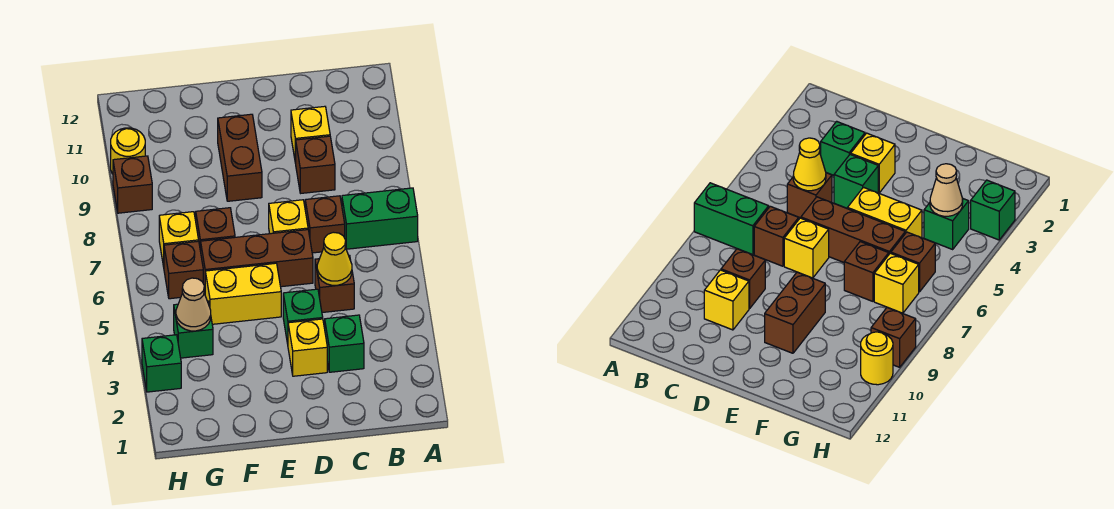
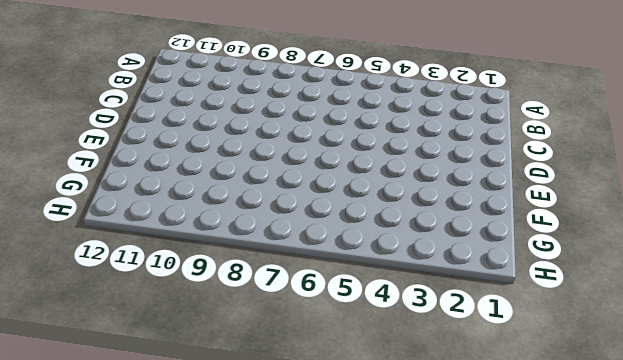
none -> green brick A7:B7 level 1
none -> green brick C3 level 1
none -> brown brick C5 level 1

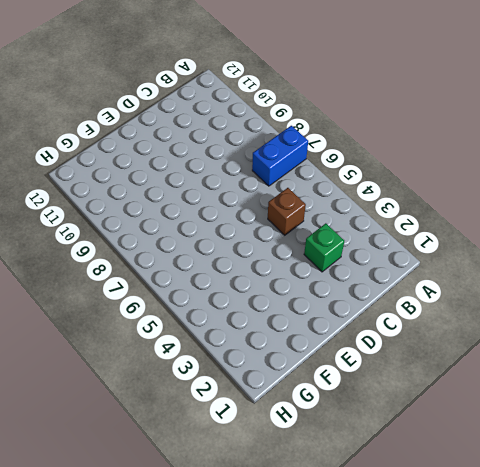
blue brick A7:B7 level 1 -> green brick A7:B7 level 1
none -> brown brick C7 level 1
none -> brown brick C9 level 1
none -> yellow brick C10 level 1

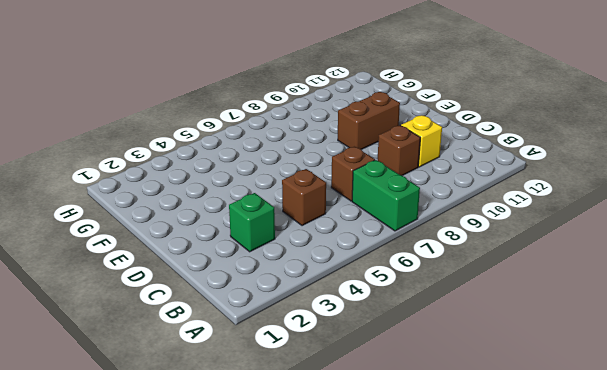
none -> yellow brick D3 level 1
none -> green brick D4 level 1
none -> brown brick D6:F6 level 1

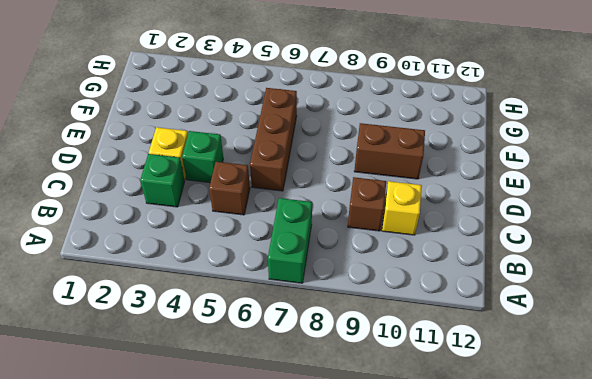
none -> brown brick C7 level 1
none -> yellow brick D7 level 1
none -> yellow brick E5:F5 level 1

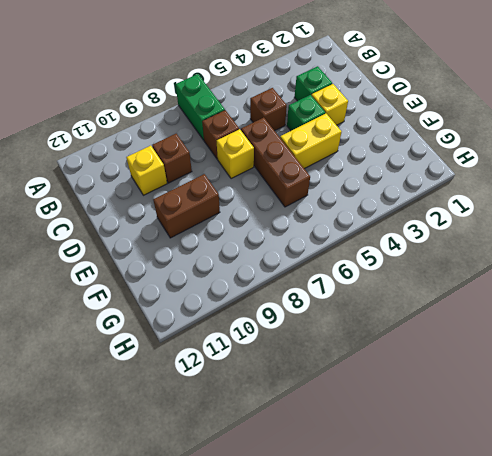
yellow brick E4:E5 level 1 -> yellow brick E5:F5 level 1
none -> brown brick F7 level 1
none -> green brick G4 level 1
none -> brown brick G6 level 1

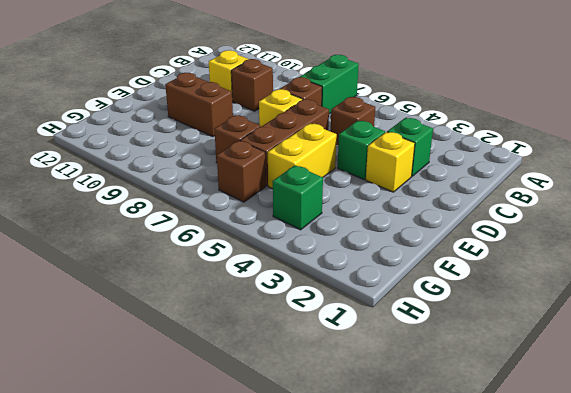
none -> yellow brick G7 level 1
none -> green brick H3 level 1
none -> brown brick H9 level 1

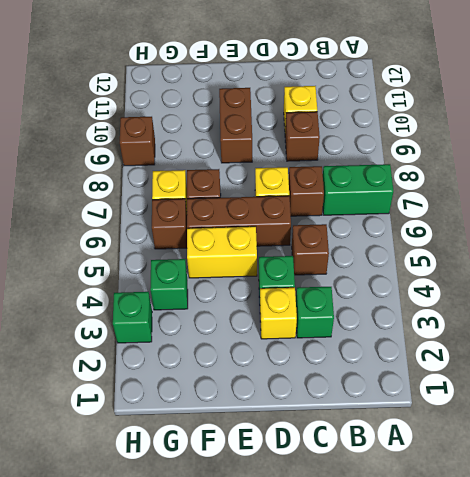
none -> yellow round brick H10 level 1
none -> yellow cone C5 level 2
none -> tan cone G4 level 2

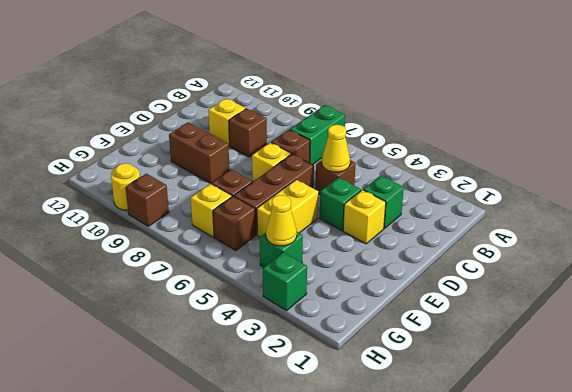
yellow cone G4 level 2 -> tan cone G4 level 2

